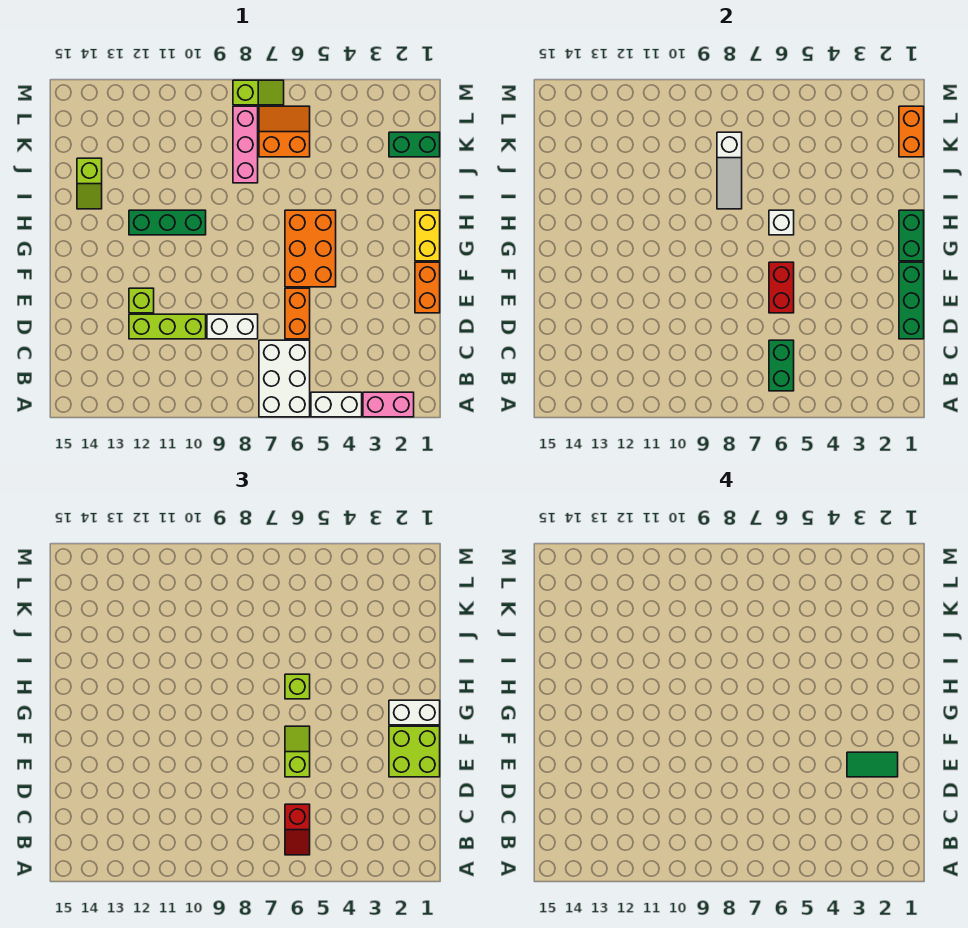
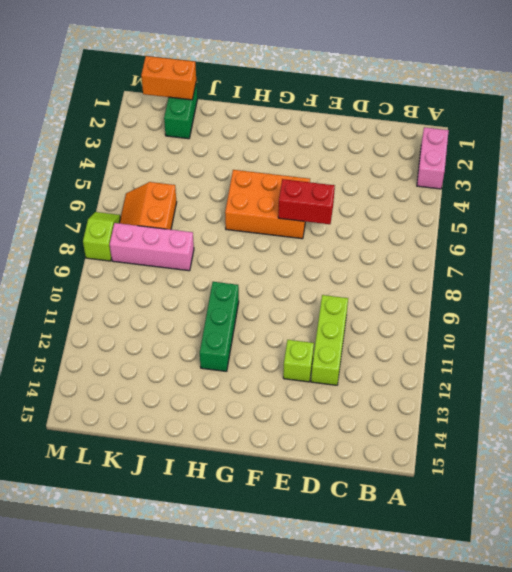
none -> white brick A4:A5 level 1
none -> white brick A6:C7 level 1
none -> orange brick D6:E6 level 1

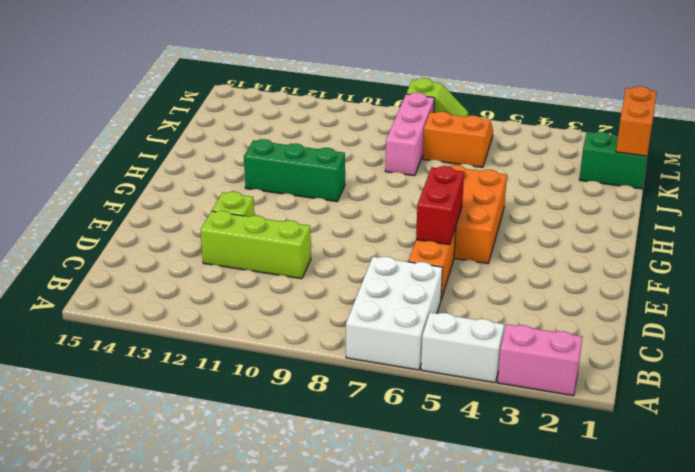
none -> white brick D8:D9 level 1
none -> orange brick E1:F1 level 1
none -> yellow brick G1:H1 level 1

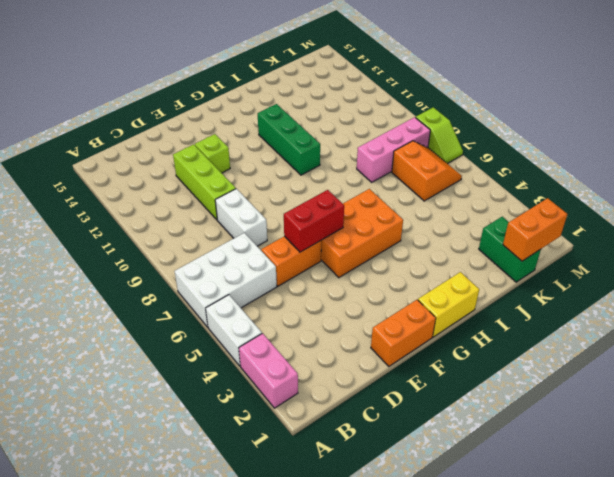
none -> lime slope I14:J14 level 1 top J
none -> green brick B6:C6 level 2
none -> green brick D1:F1 level 2

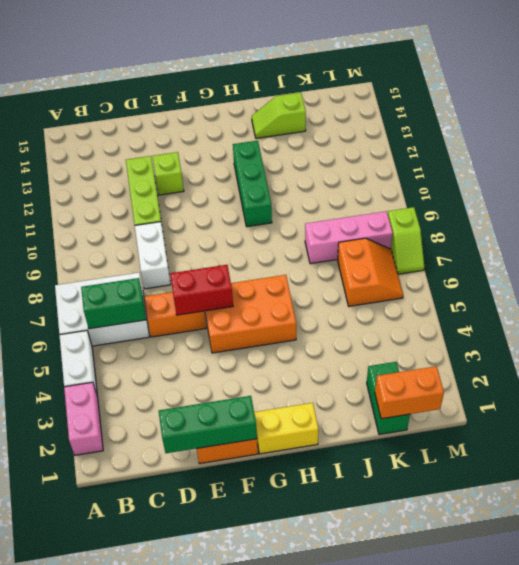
none -> green brick G1:H1 level 2
none -> white brick H6 level 2
none -> white slope I8:K8 level 2 top K

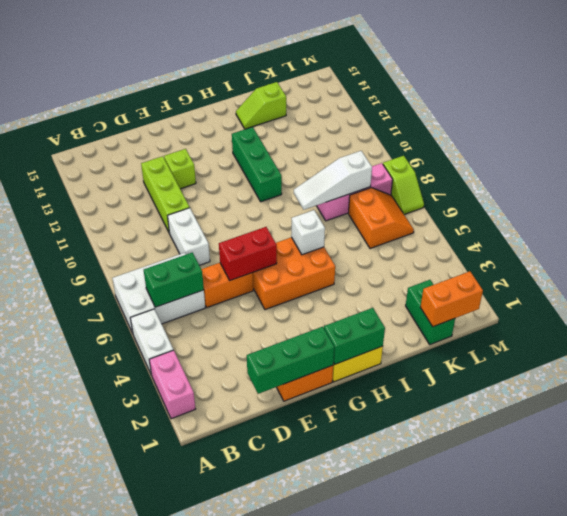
none -> red slope B6:C6 level 3 top C
none -> lime brick E1:F2 level 3
none -> lime slope E6:F6 level 3 top E

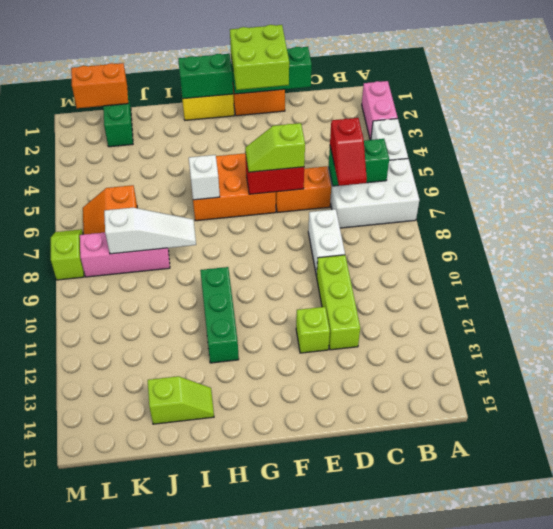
red slope C6:C7 level 3 top 6 -> red slope B6:C6 level 3 top C
none -> white brick G1:G2 level 3
none -> lime brick H6 level 3
none -> green tile E2:E3 level 4

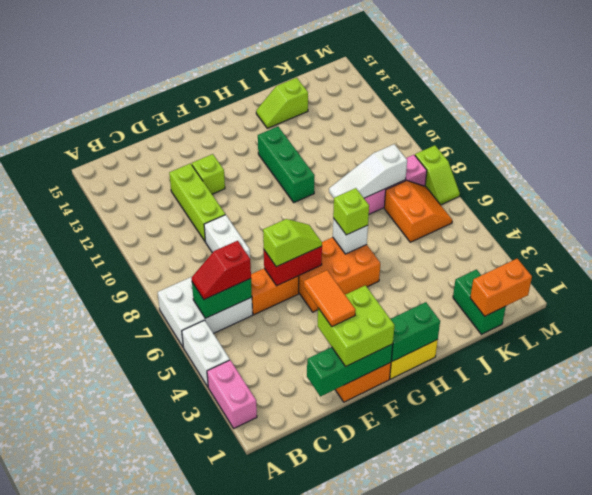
orange tile E2:E3 level 4 -> green tile E2:E3 level 4
none -> white brick G1:G2 level 3

